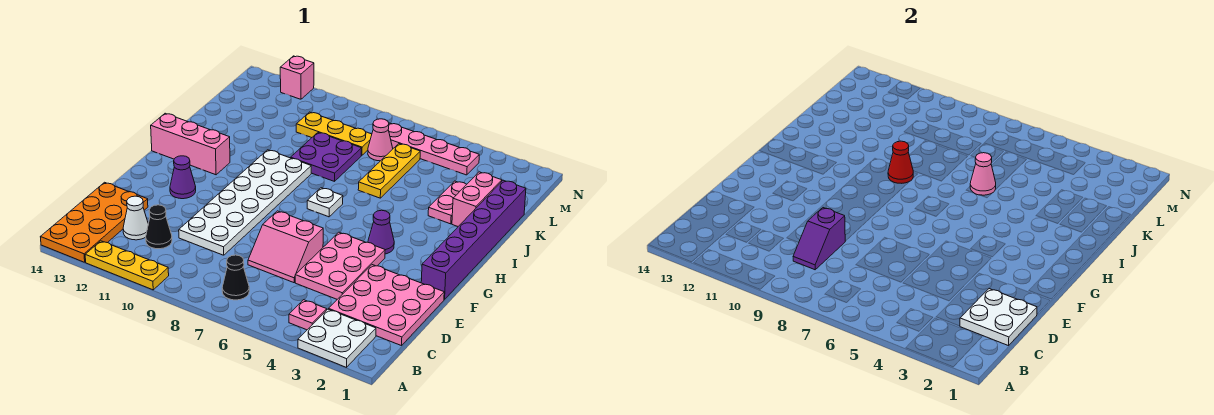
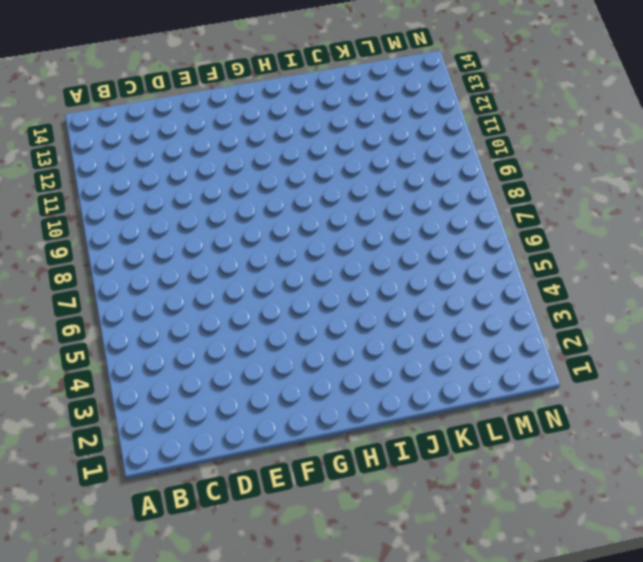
none -> white plate A2:B3 level 1
none -> yellow plate A10:A12 level 1
none -> orange plate A13:D14 level 1

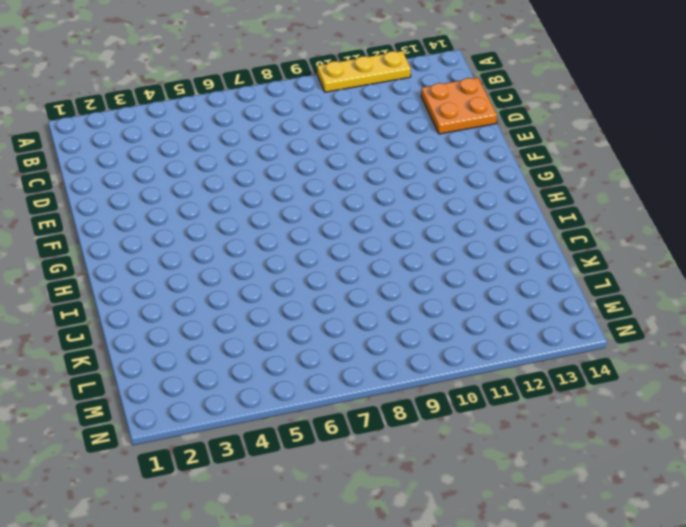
orange plate C13:D14 level 1 -> orange plate A13:D14 level 1
none -> white plate A2:B3 level 1
none -> pink plate B4 level 1
none -> black cone B7 level 1

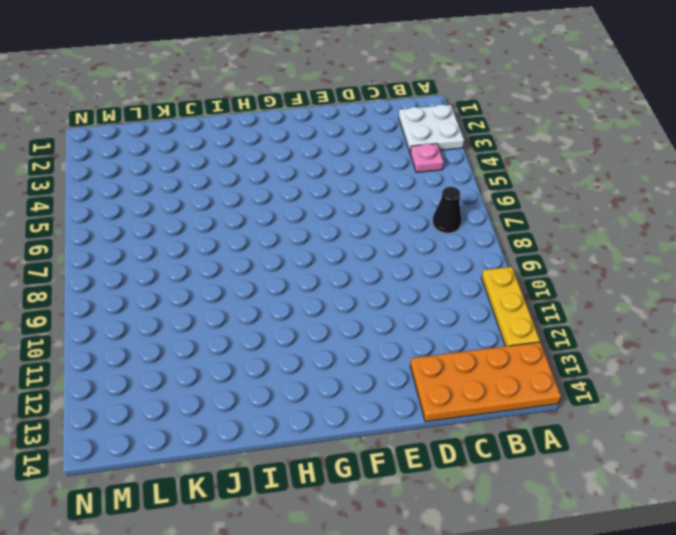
none -> pink plate C1:E3 level 1
none -> black cone C11 level 1
none -> white cone C12 level 1

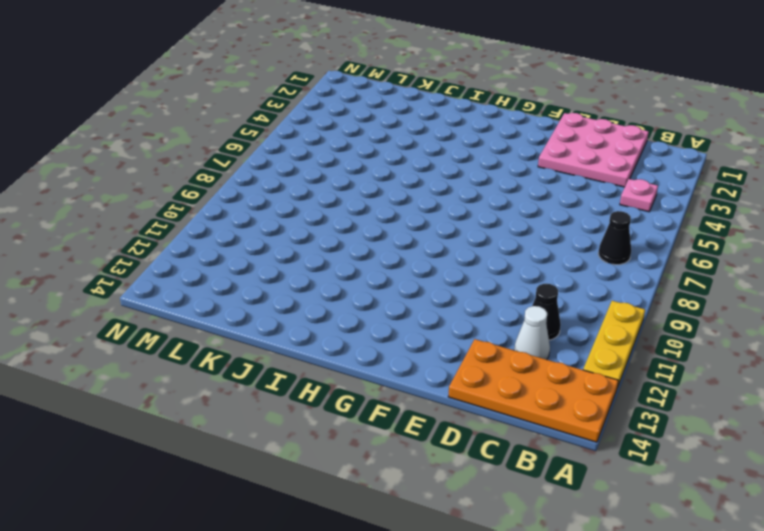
none -> white plate A2:B3 level 1
none -> pink plate D4:F5 level 1
none -> pink slope D6:E7 level 1 top E

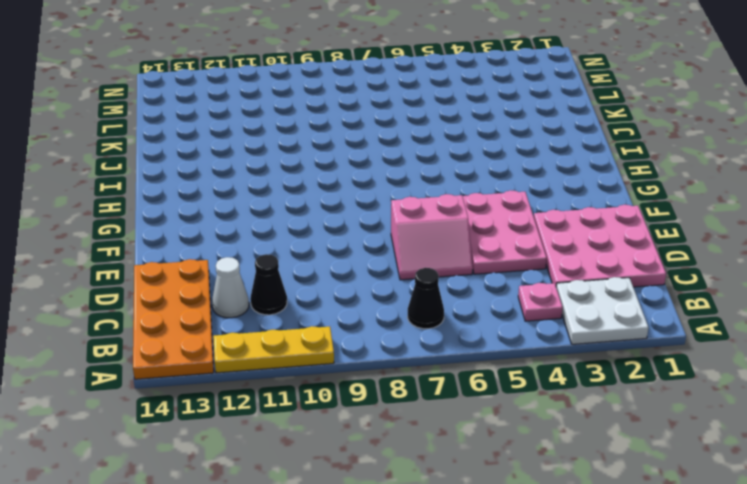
none -> white plate D9:I10 level 1
none -> purple brick F1:K1 level 1
none -> purple cone F12 level 1

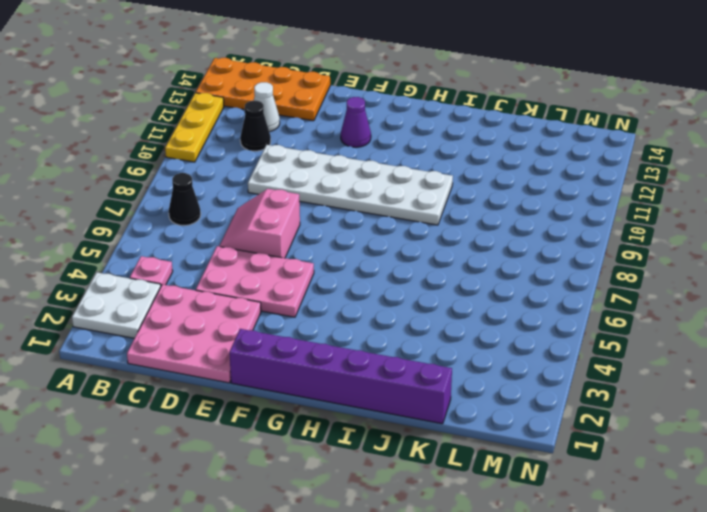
none -> purple cone G4 level 1
none -> white plate H7 level 1
none -> pink brick H12:H14 level 1

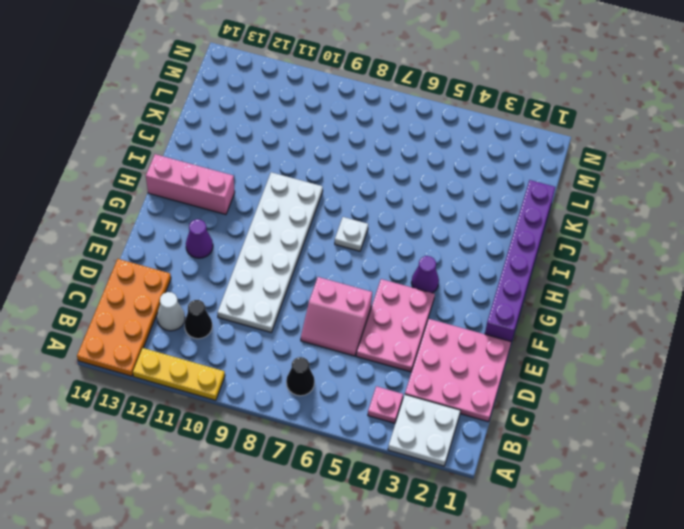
none -> pink brick J2:K2 level 1
none -> pink plate J3:K3 level 1
none -> yellow plate J6:L6 level 1

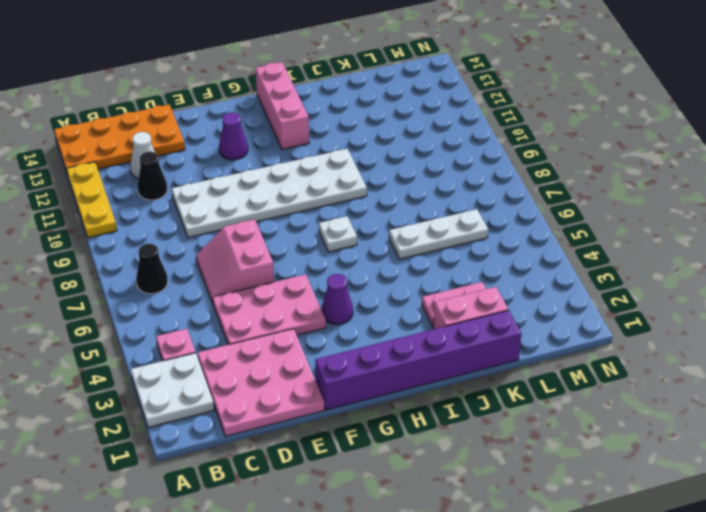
white plate J6:L6 level 1 -> yellow plate J6:L6 level 1
none -> purple plate J8:K9 level 1
none -> pink cone L7 level 1
none -> yellow plate L8:L10 level 1

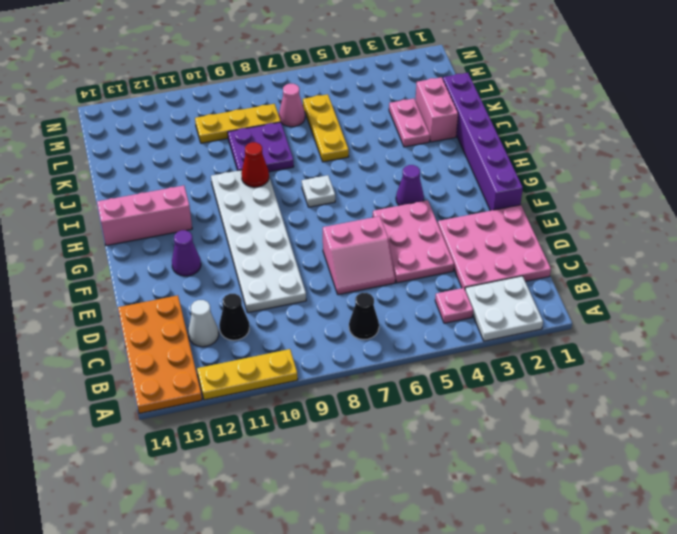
none -> pink plate M4:M7 level 1
none -> pink brick N12 level 1
none -> white plate C1:D2 level 2

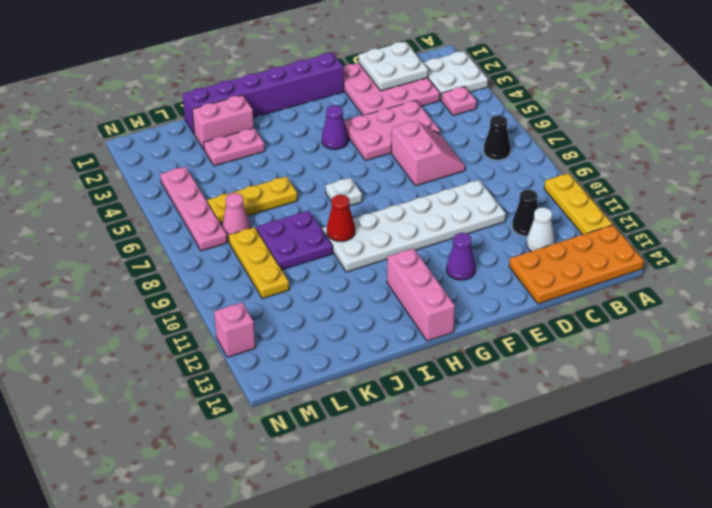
none -> purple slope C9:D9 level 2 top D
none -> pink cone J6 level 2

